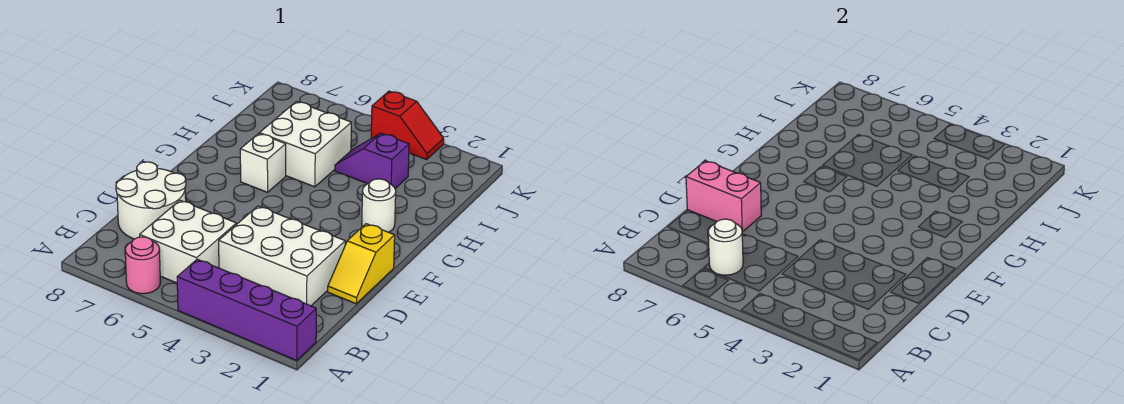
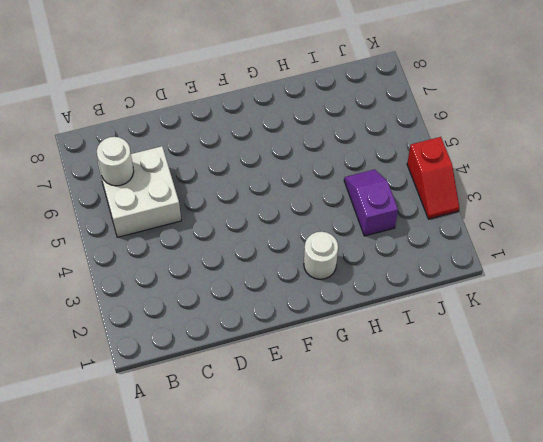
none -> purple brick A1:A4 level 1
none -> pink round brick A6 level 1
none -> white brick C2:D4 level 1

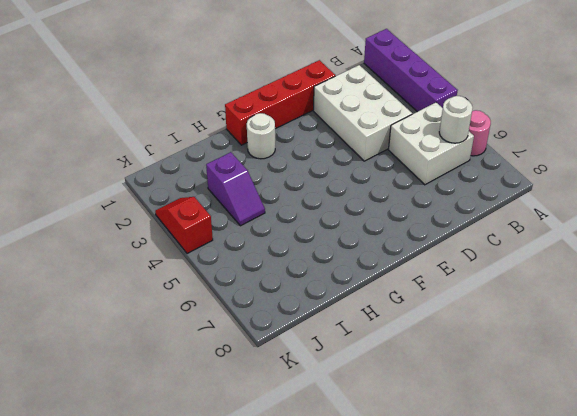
red brick D1:G1 level 1 -> yellow slope D1:E1 level 1 top E
none -> white round brick C7:D8 level 1
none -> white brick G6 level 1
none -> white brick H5:I6 level 1

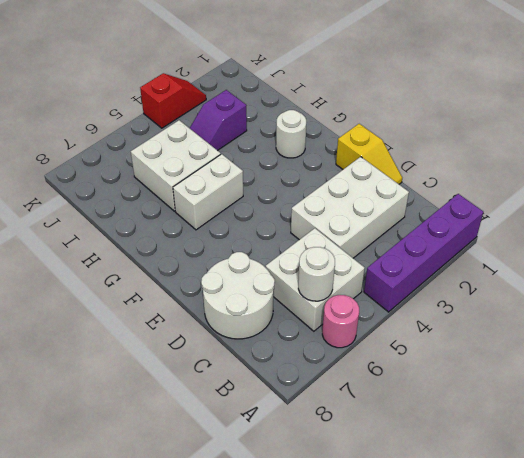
white brick G5:G6 level 1 -> white brick G6 level 1
none -> pink brick D7:D8 level 2

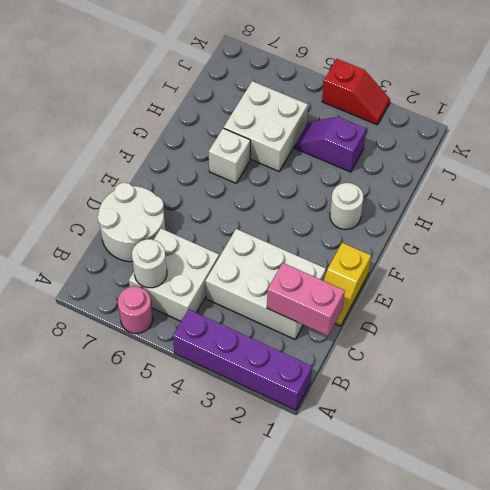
pink brick C1:C2 level 2 -> pink brick D7:D8 level 2

